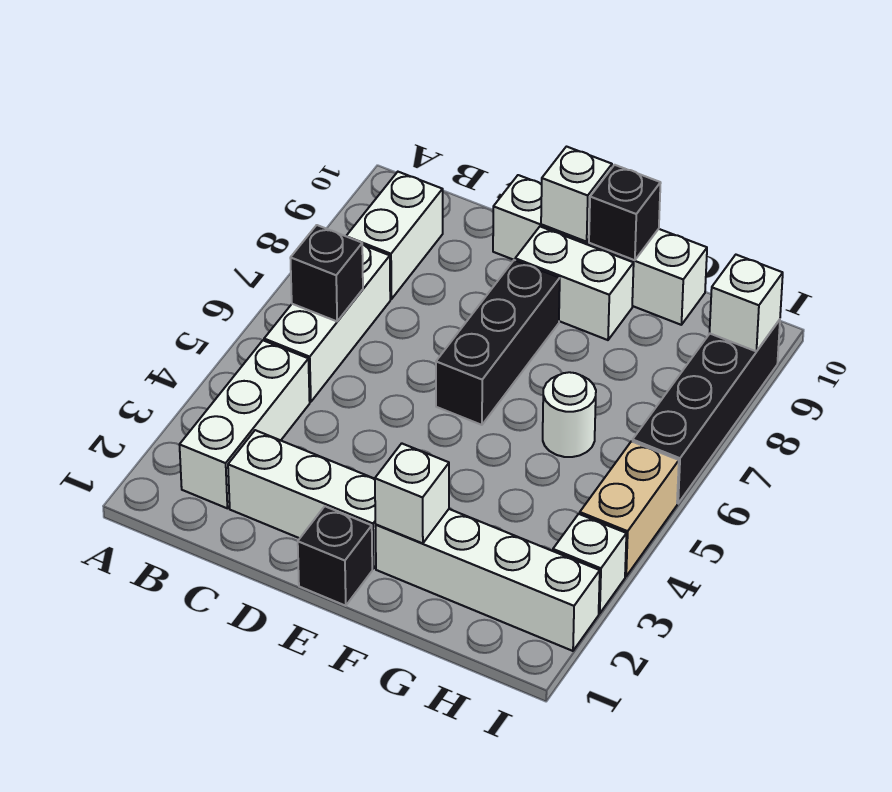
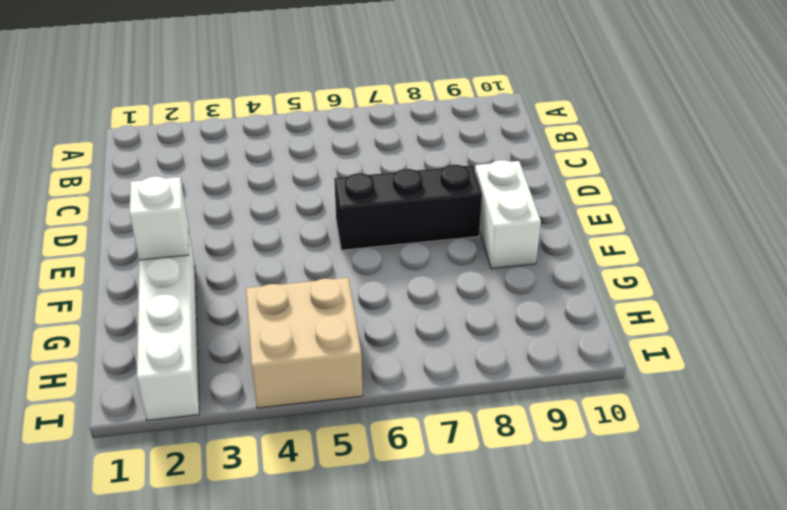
tan brick H4:I5 level 1 -> tan brick I4:I5 level 1
none -> white brick B2:B4 level 1
none -> white brick B5:B7 level 1
none -> white brick B8:B9 level 1

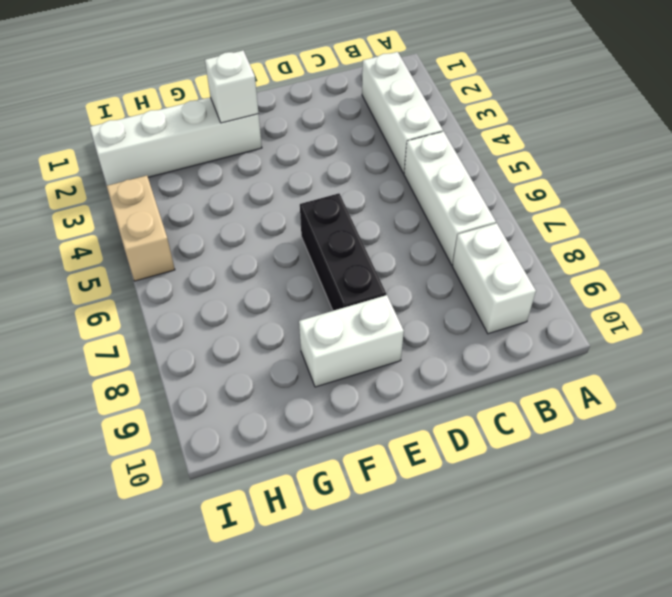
none -> white brick C2:E2 level 1
none -> white brick D10:G10 level 1
none -> black brick E1 level 1

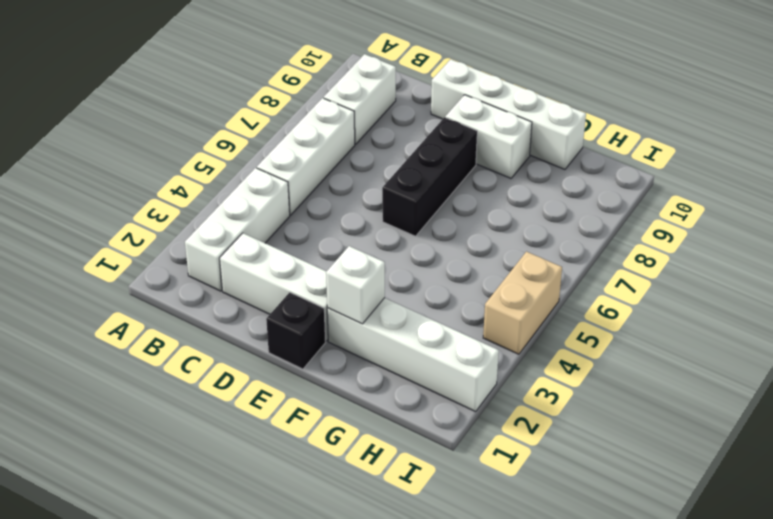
none -> white round brick G6 level 1
none -> white brick I3 level 1
none -> black brick I6:I9 level 1

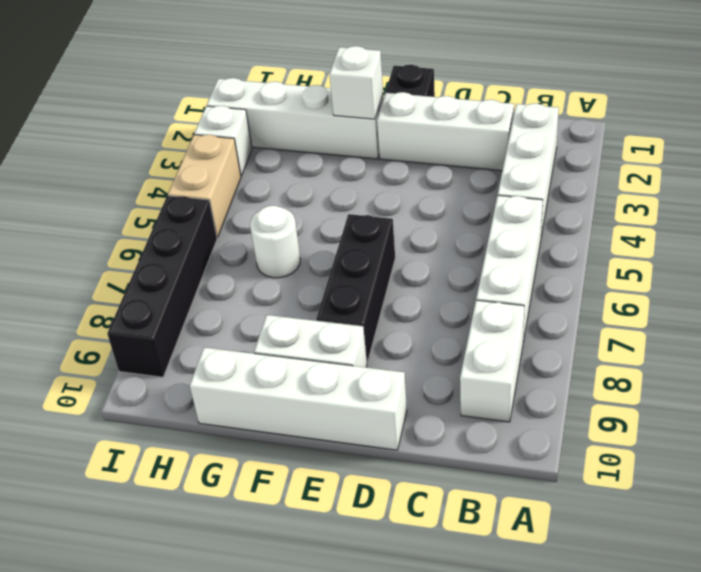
none -> black brick B6 level 2
none -> white brick E10 level 2
none -> black brick F10 level 2

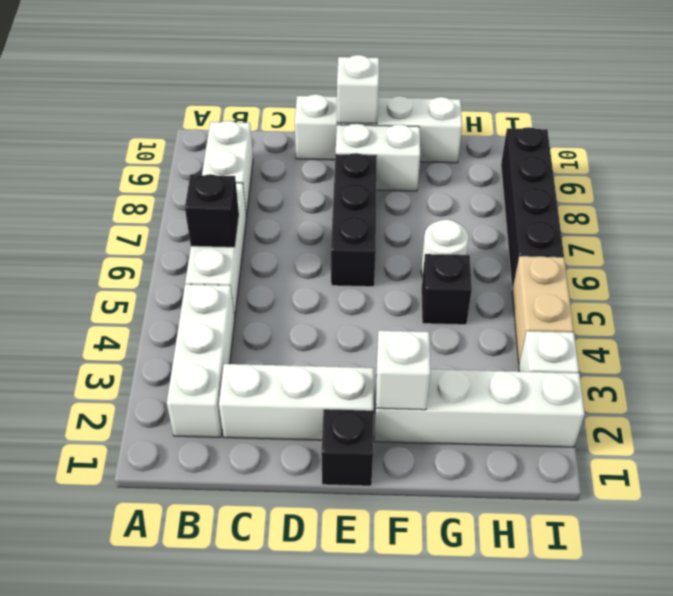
black brick G5 level 1 -> black brick F10 level 2
none -> white brick I9 level 2

